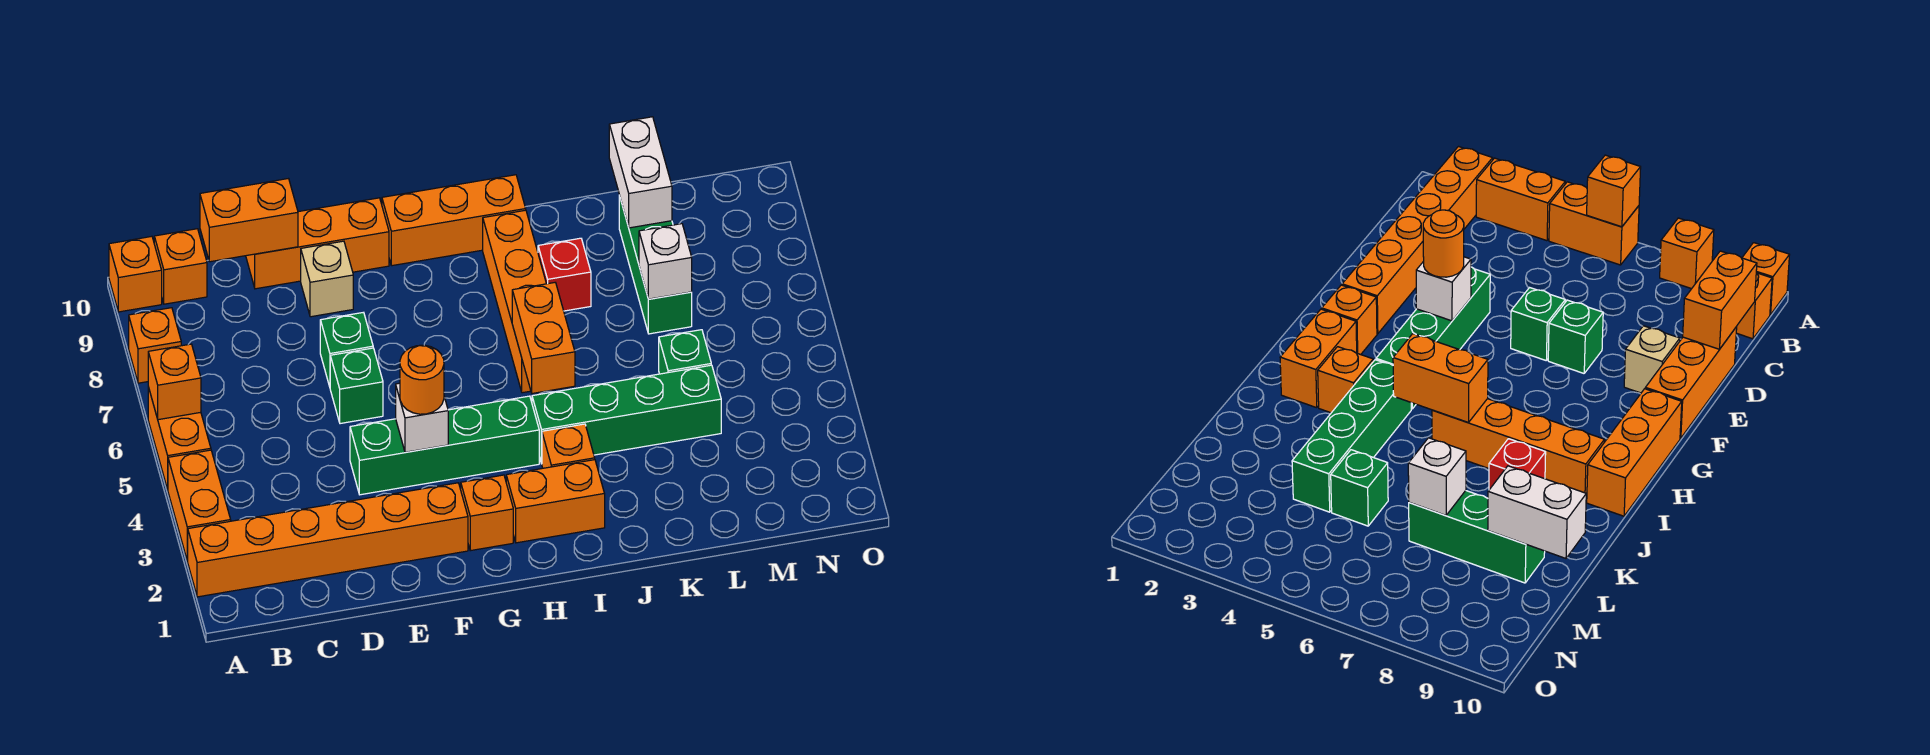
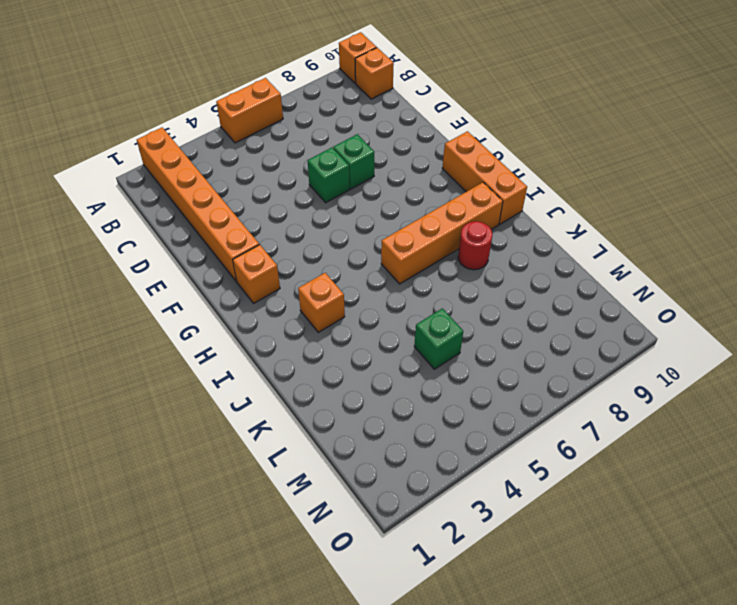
red round brick J8 level 1 -> red brick J8 level 1
none -> orange brick A3:A4 level 1
none -> orange brick A8 level 1
none -> orange brick D10:F10 level 1

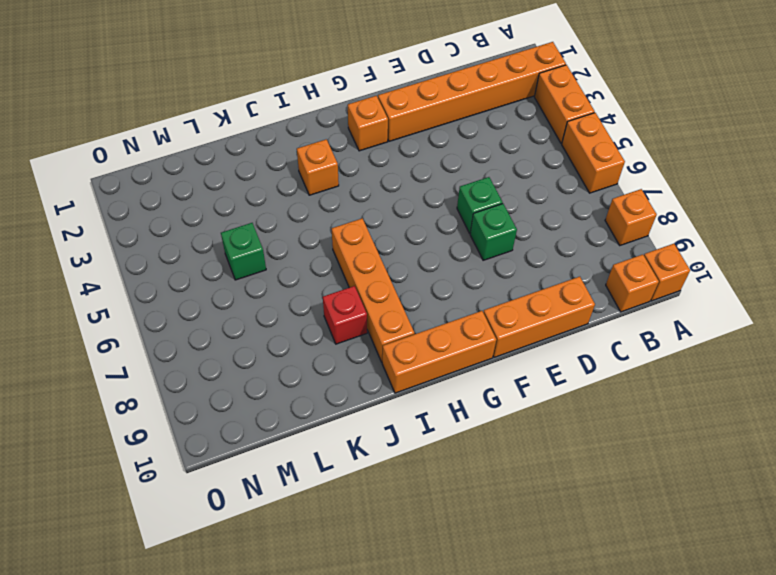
none -> green brick E4:H4 level 1
none -> tan brick E9 level 1
none -> orange brick H2:I2 level 1

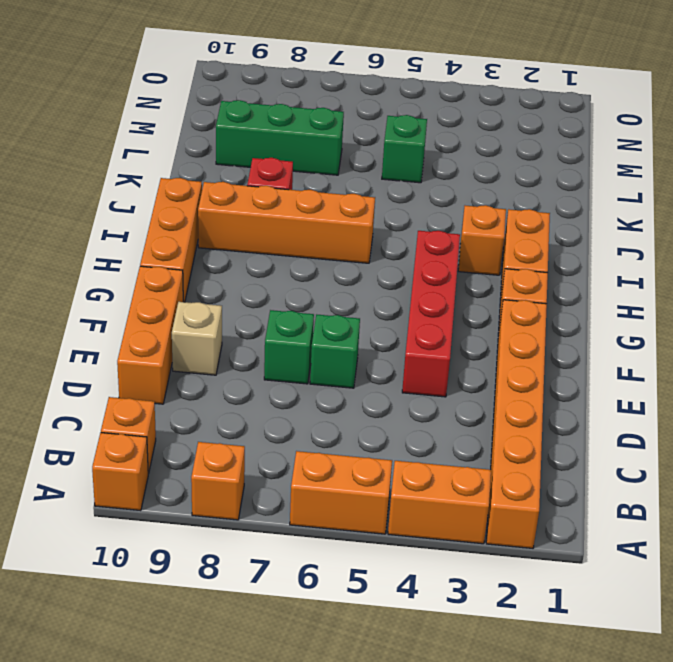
red brick E4:H4 level 1 -> green brick E4:H4 level 1
none -> green brick I4:L4 level 1
none -> orange brick A6 level 2
none -> orange brick C10:D10 level 2

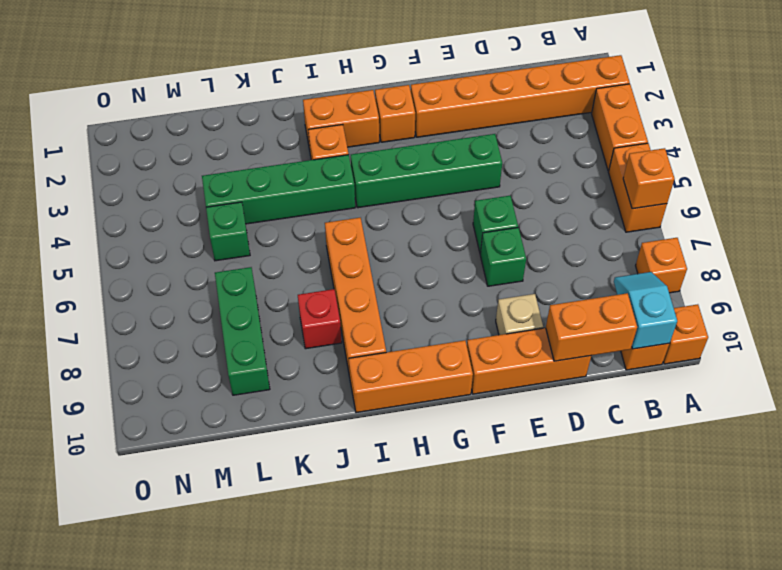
cyan slope B9:B10 level 2 top 10 -> none
none -> white brick F4 level 2
none -> orange brick I5:I6 level 2
none -> white brick L7 level 2

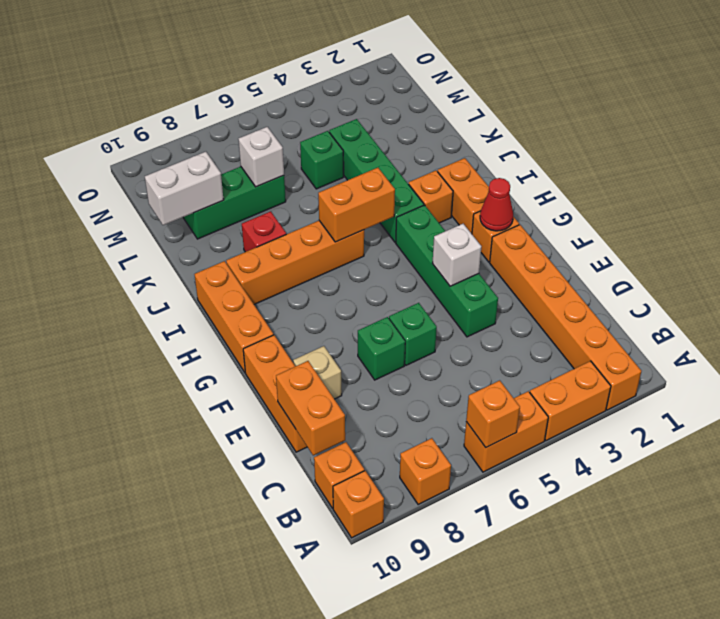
red cone G2 level 2 -> none
none -> orange round brick F4 level 3

